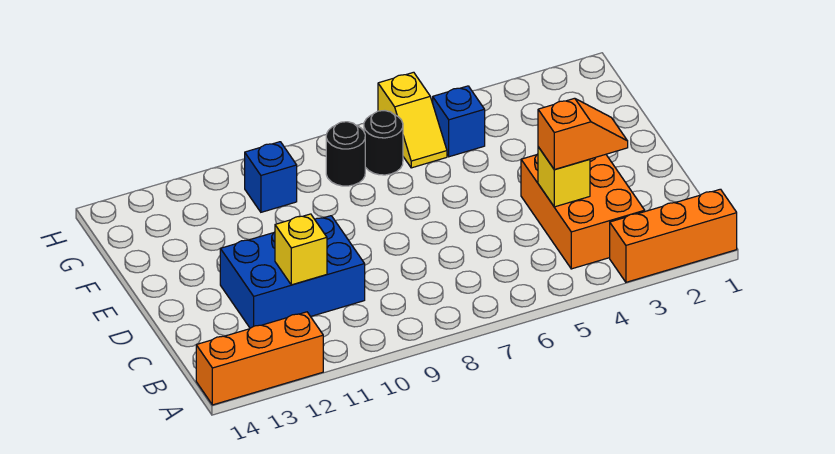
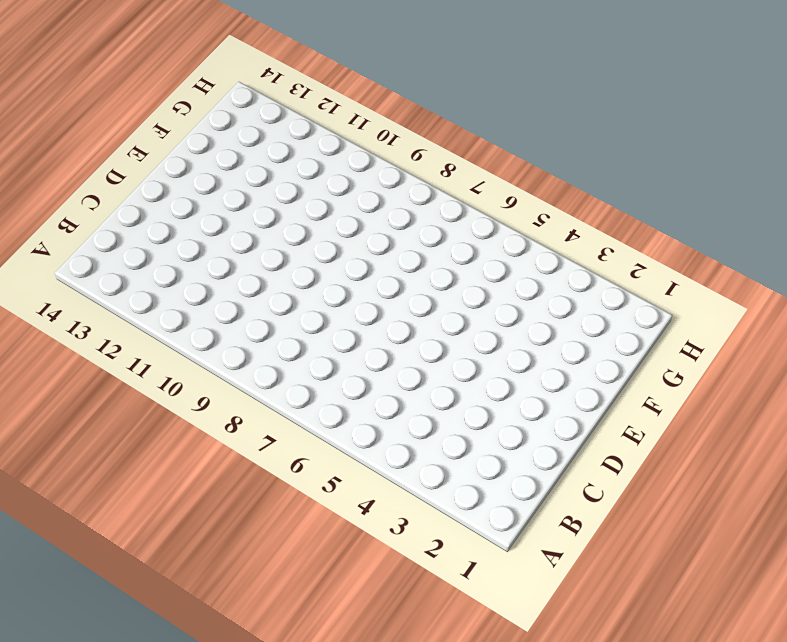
none -> orange brick A1:A3 level 1
none -> orange brick A12:A14 level 1
none -> orange brick B3:D4 level 1

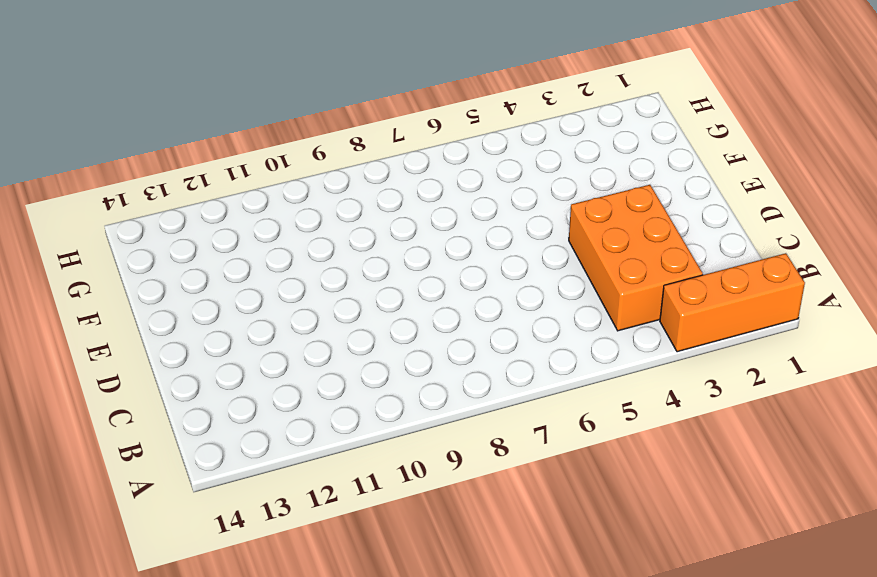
none -> orange brick A12:A14 level 1
none -> blue brick C10:D12 level 1
none -> blue brick G5 level 1

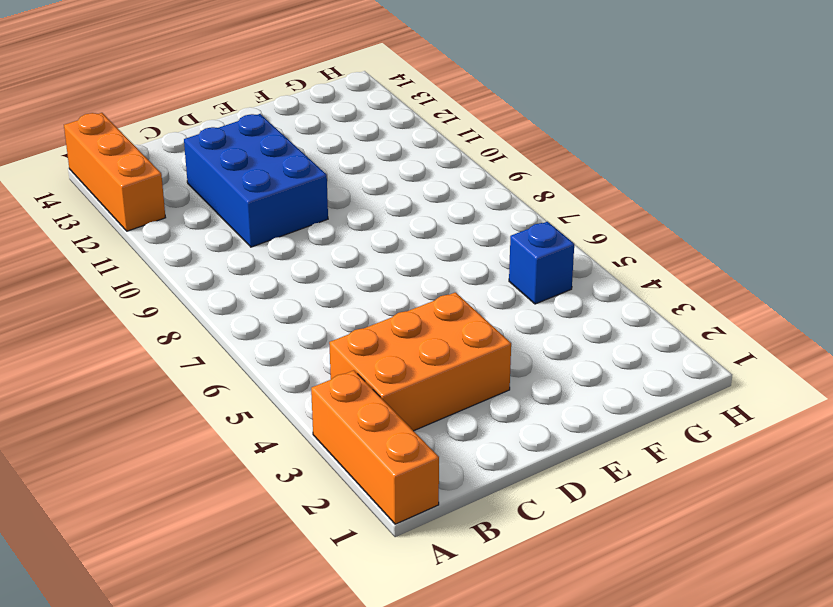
none -> yellow slope G6:H6 level 1 top H
none -> black round brick G7 level 1
none -> black round brick G8 level 1

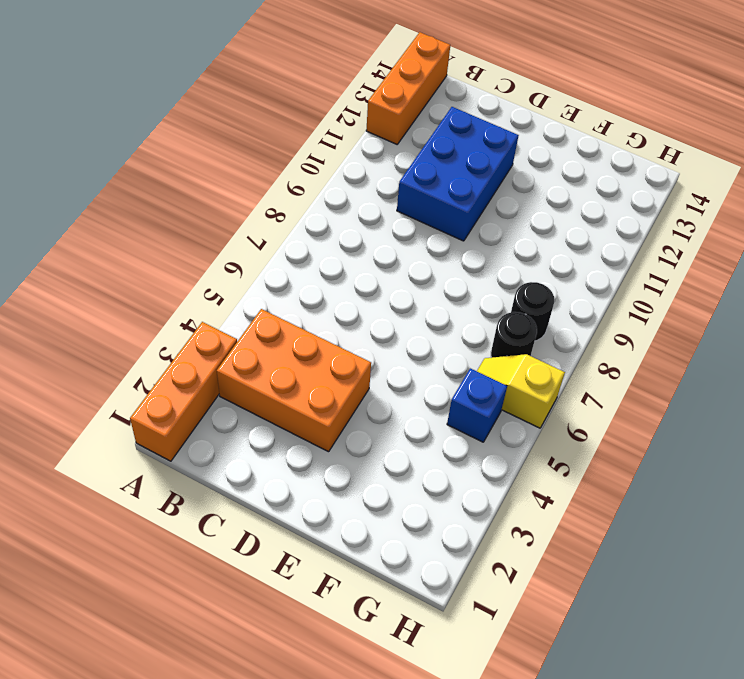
none -> blue brick G10 level 1
none -> yellow brick C4 level 2
none -> yellow brick C11 level 2

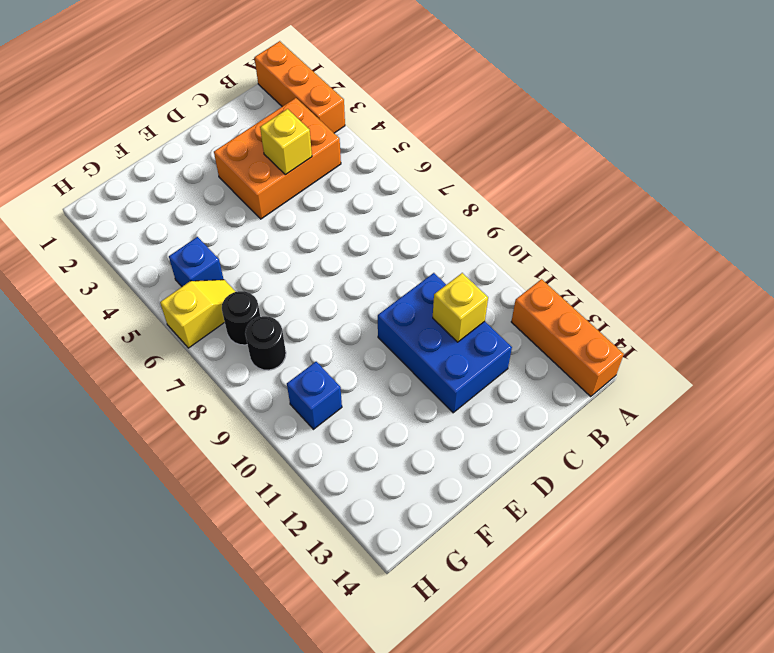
none -> orange slope C3:C4 level 3 top 4

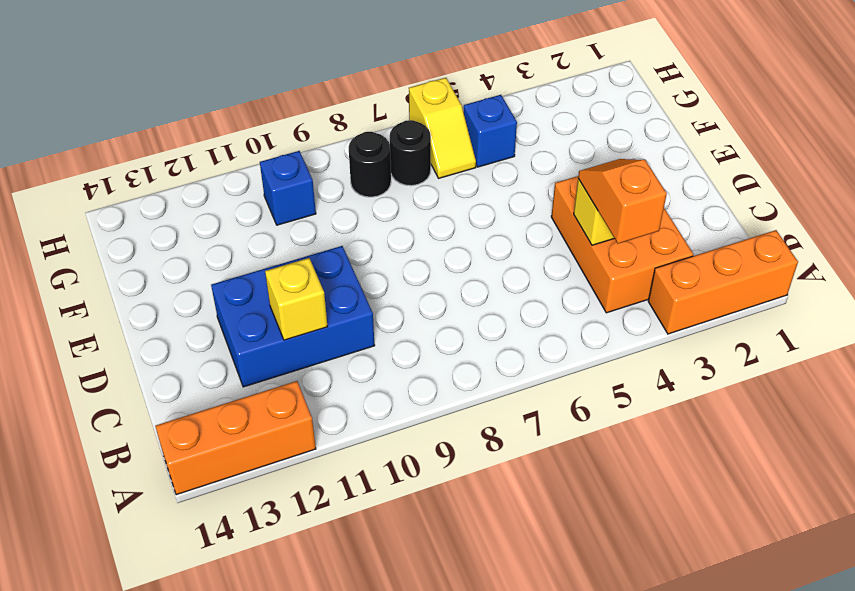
orange slope B4:C4 level 3 top B -> orange slope C3:C4 level 3 top 4

